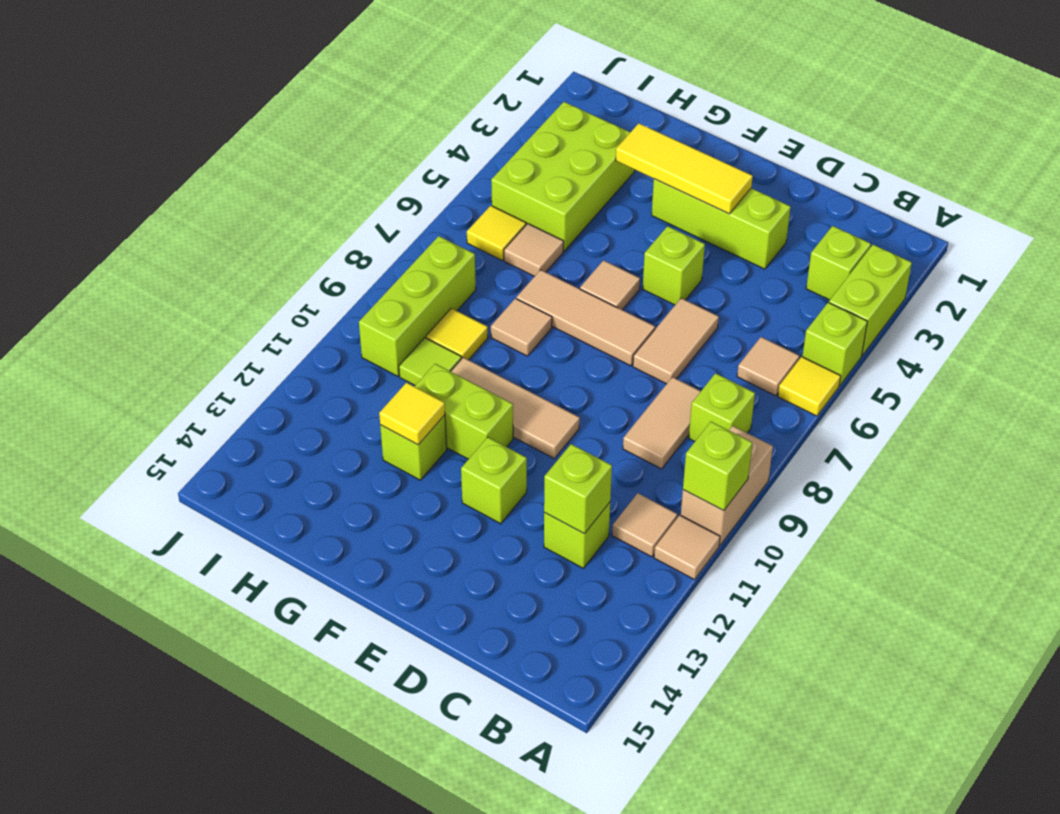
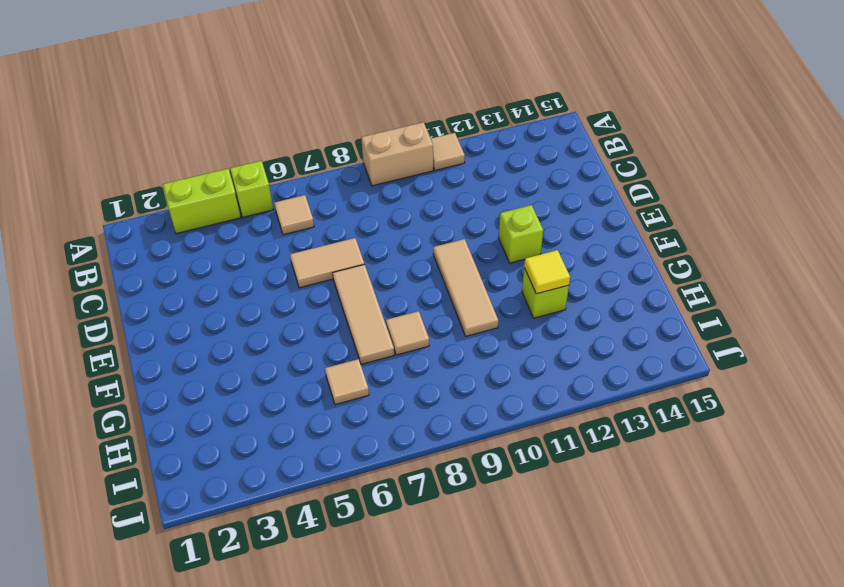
none -> yellow tile A6 level 1
none -> lime brick B3 level 1
none -> lime brick B8 level 1
none -> tan tile B11 level 1

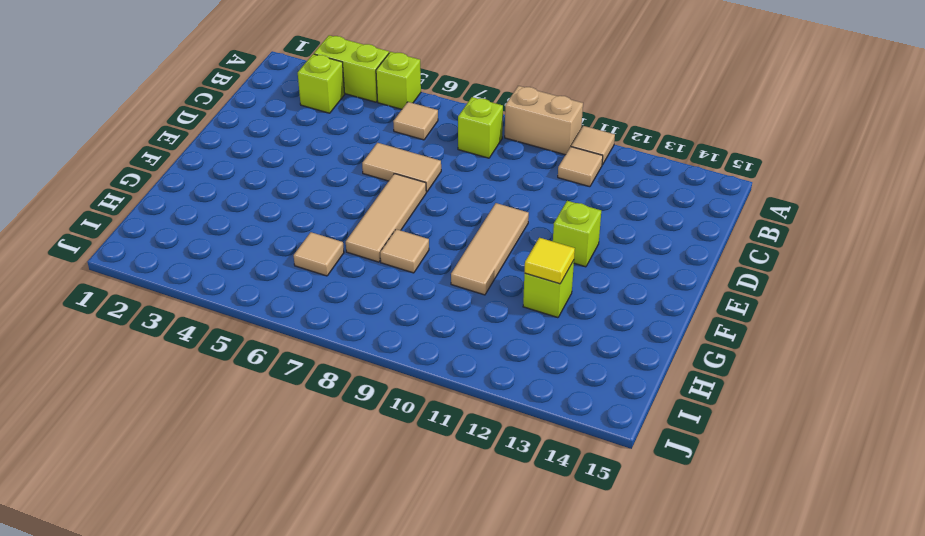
none -> yellow tile A6 level 1
none -> tan tile C8:C9 level 1
none -> lime brick C12 level 1
none -> lime brick D3:F3 level 1

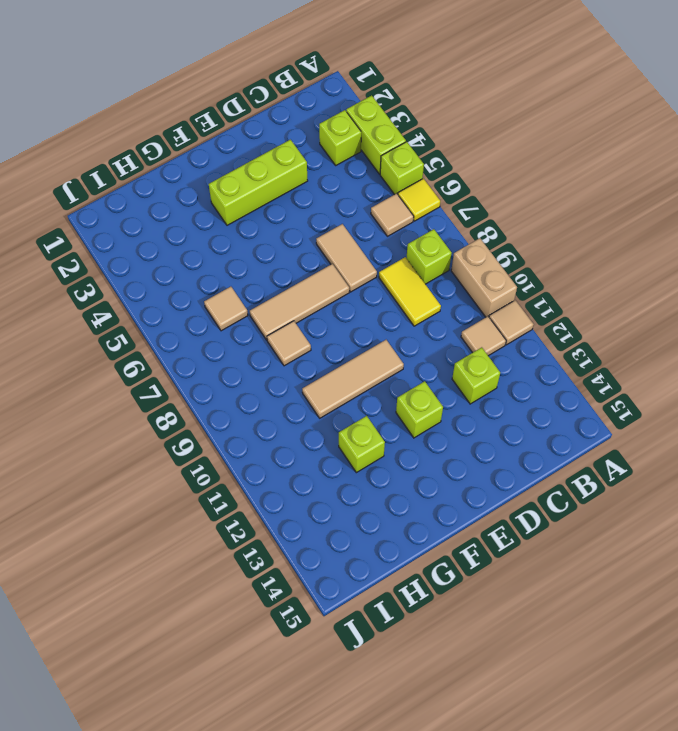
yellow tile C8:C9 level 1 -> tan tile C8:C9 level 1
none -> lime brick E5 level 1
none -> tan tile F6 level 1
none -> lime brick F11:G11 level 1
none -> lime brick H3:I5 level 1

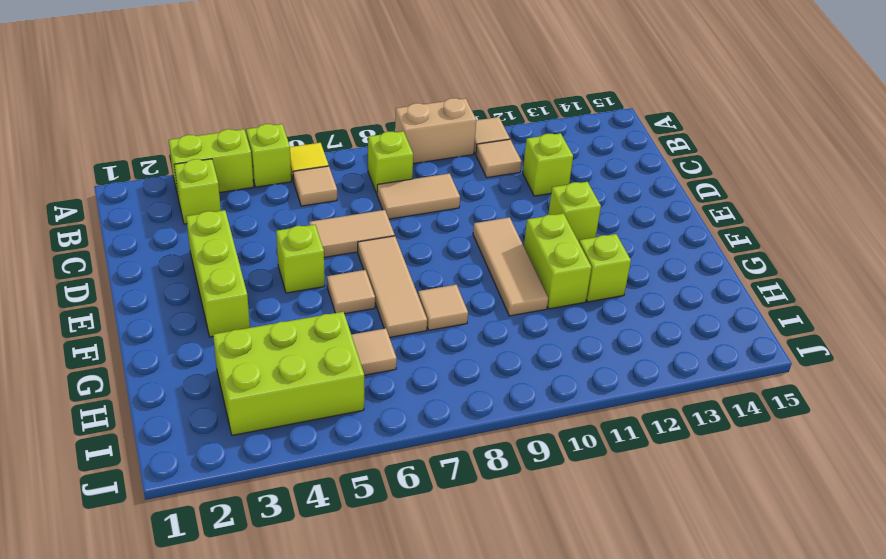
none -> yellow tile H9 level 1
none -> lime tile H10 level 1
none -> yellow tile I6 level 1
none -> lime brick I8:I10 level 1

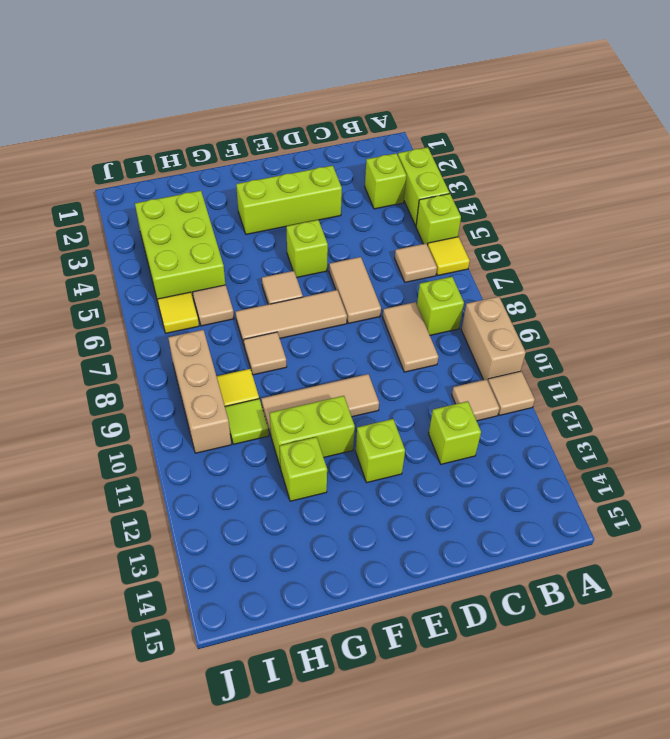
tan brick I8:I10 level 1 -> lime brick I8:I10 level 1
none -> lime brick A10 level 2
none -> lime brick C12 level 2
none -> yellow tile E3:G3 level 2
none -> yellow tile G12 level 2

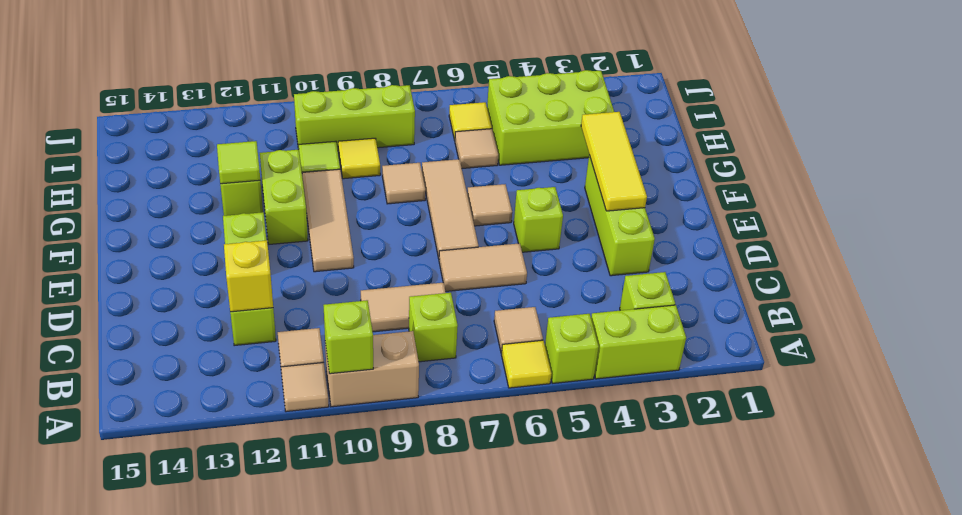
yellow brick C12 level 2 -> lime brick C12 level 2
lime tile G12 level 2 -> yellow tile G12 level 2

